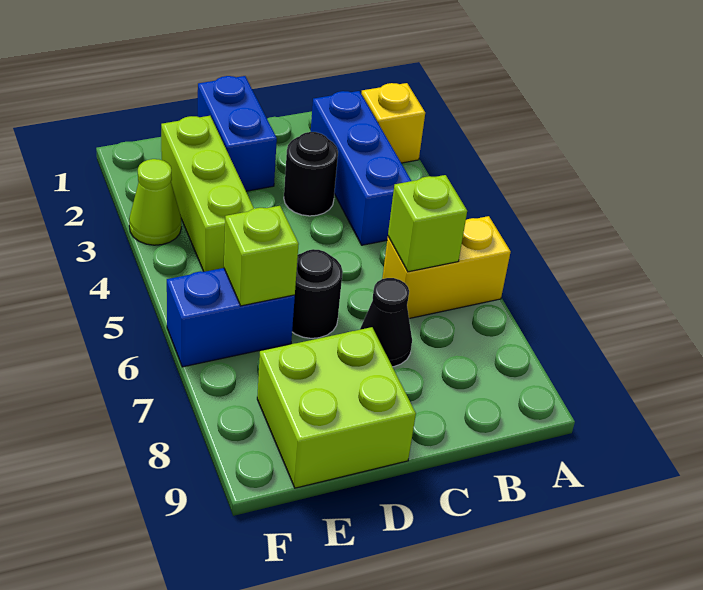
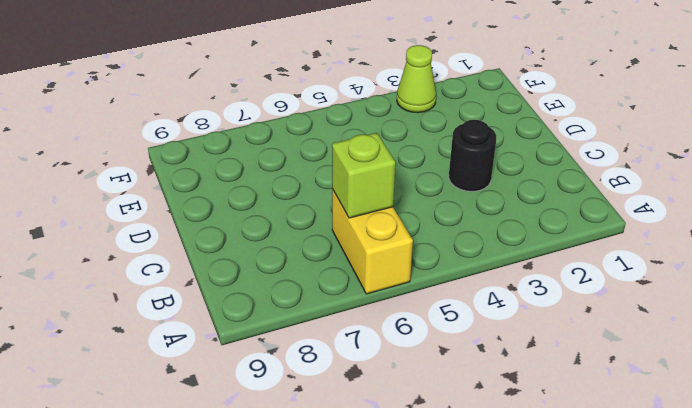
none -> yellow brick A2 level 1
none -> blue brick B2:B4 level 1
none -> black cone C7 level 1

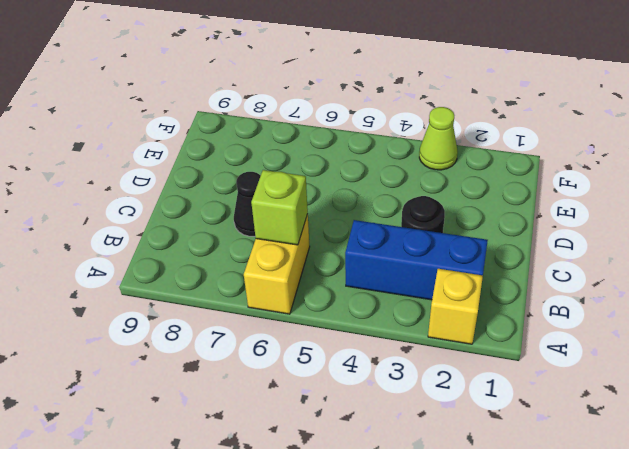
none -> blue brick D1:D2 level 1
none -> black round brick D6 level 1
none -> lime brick D8:E9 level 1

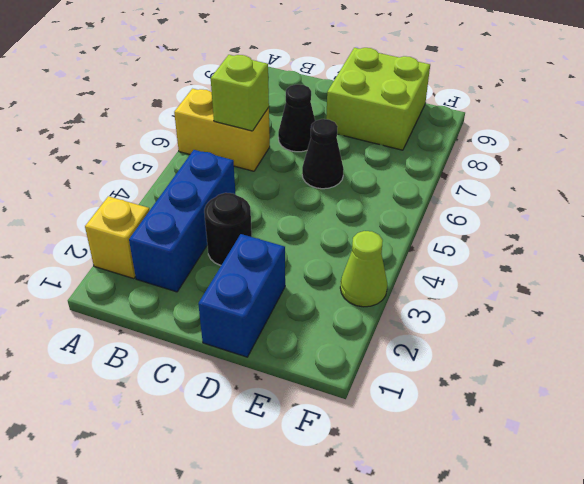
black cone D6 level 1 -> black round brick D6 level 1
none -> lime brick E2:E4 level 1
none -> blue brick E6:F6 level 1
none -> lime brick E6 level 2

